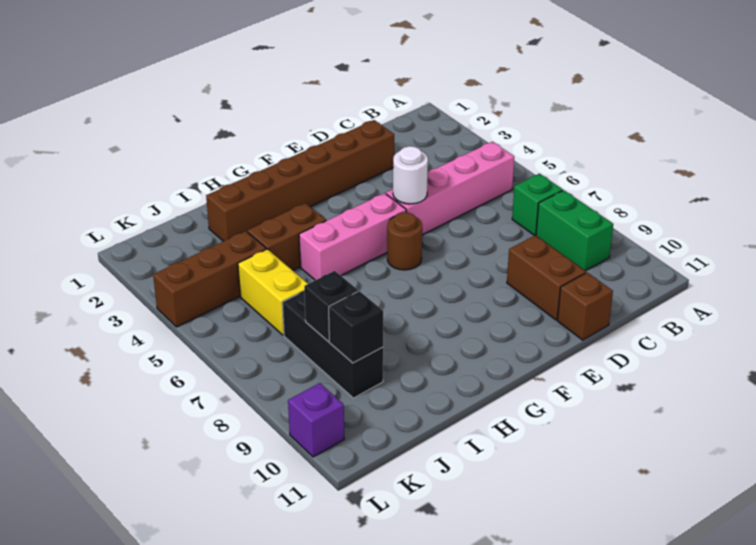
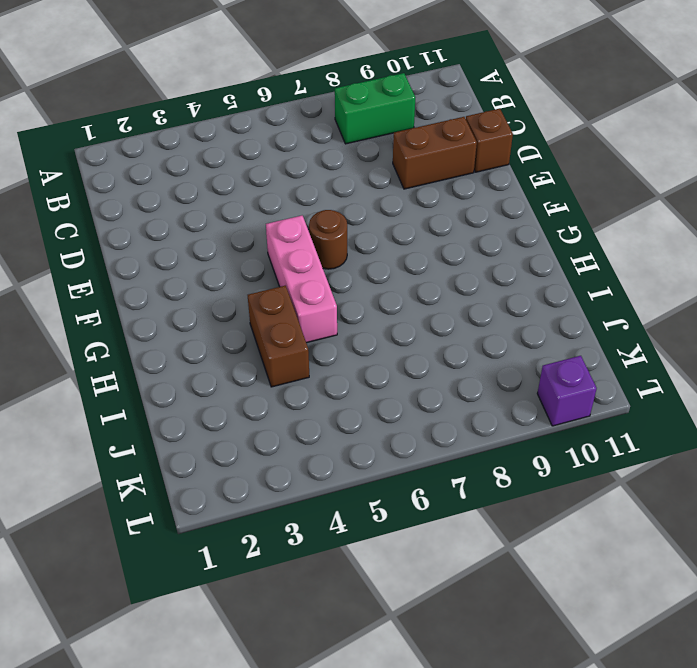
none -> pink brick B5:E5 level 1
none -> green brick B7 level 1
none -> brown brick D2:I2 level 1

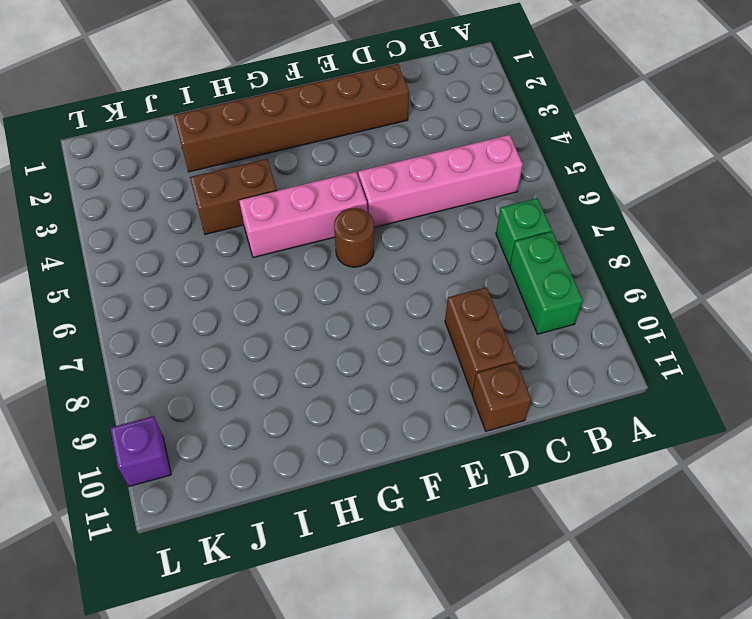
none -> brown brick J4:L4 level 1
none -> yellow brick J5:J6 level 1
none -> black brick J7:J9 level 1

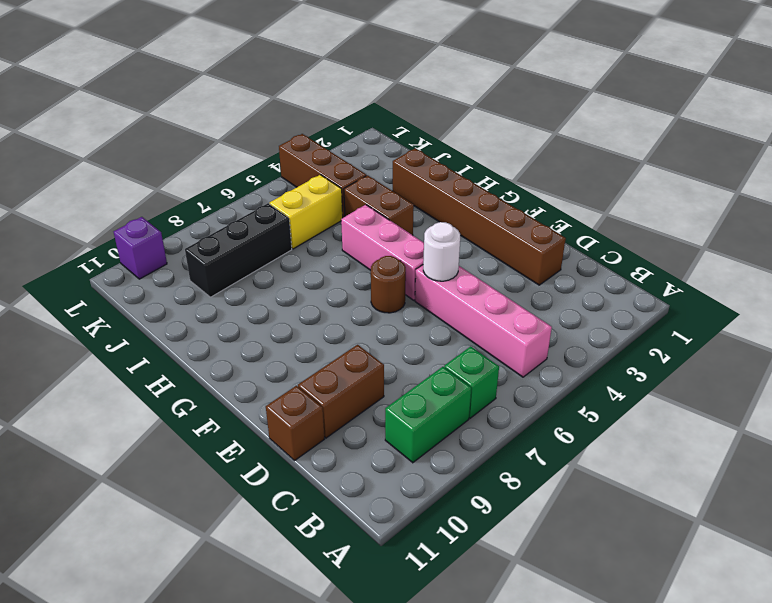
none -> black brick J8 level 2
none -> black brick J9 level 2

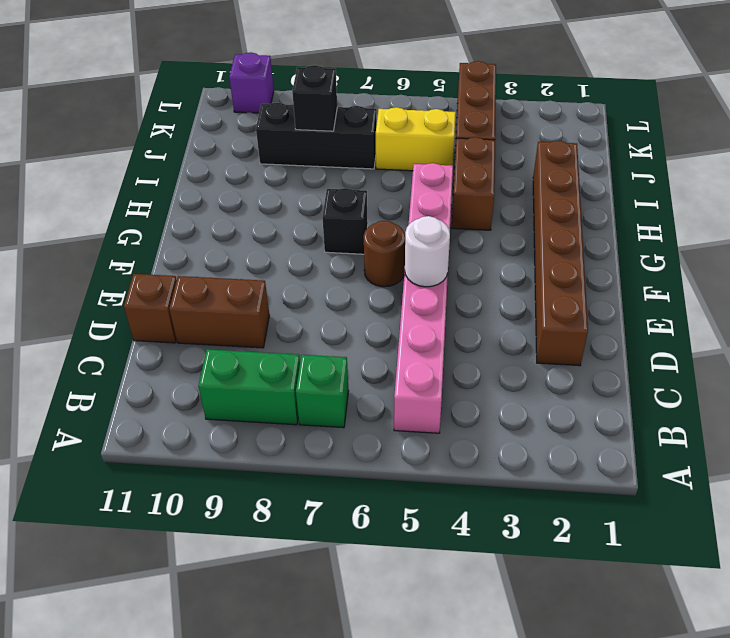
black brick G7 level 1 -> black brick J9 level 2

